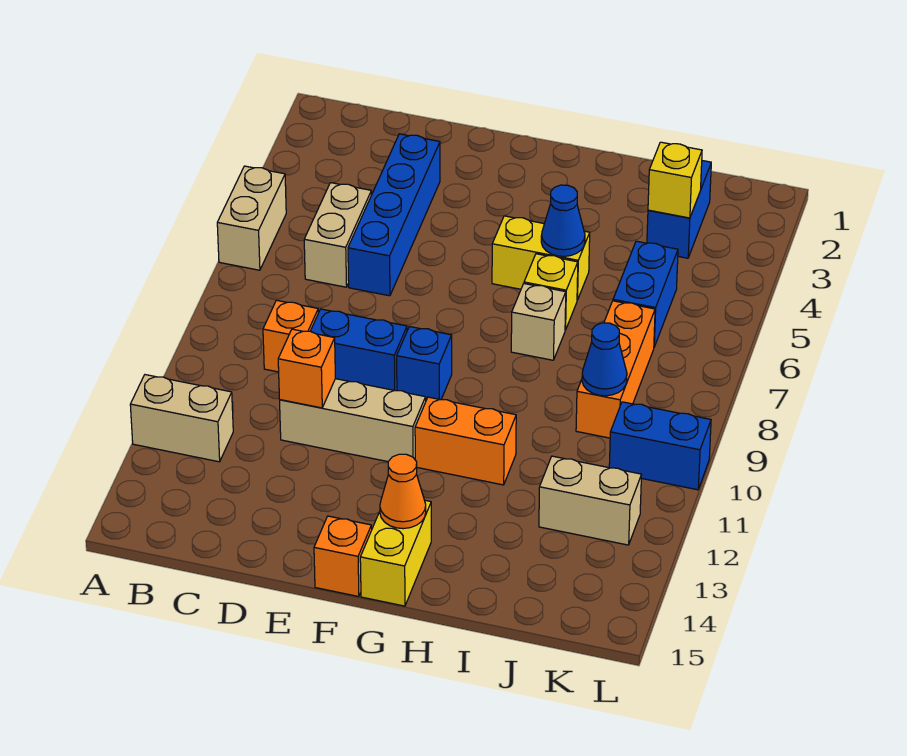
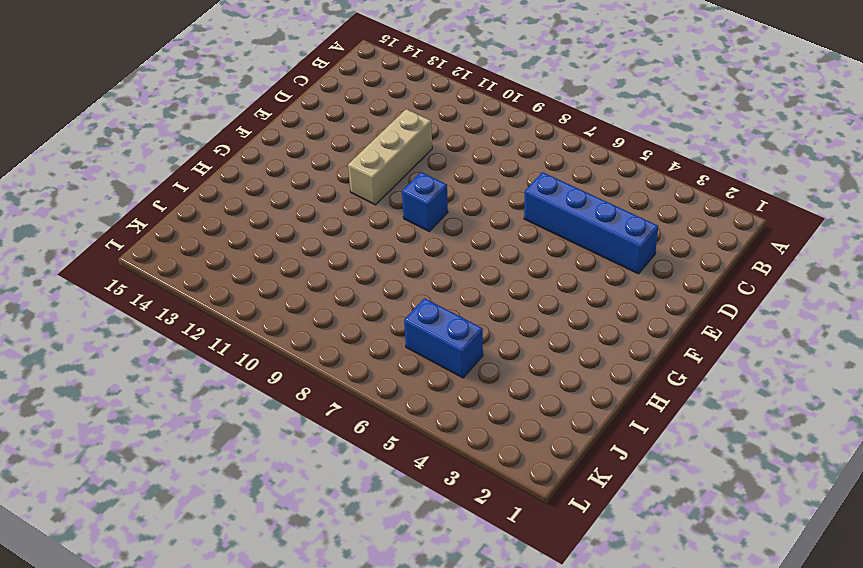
none -> tan brick A5:A6 level 1
none -> tan brick A12:B12 level 1
none -> tan brick C5:C6 level 1

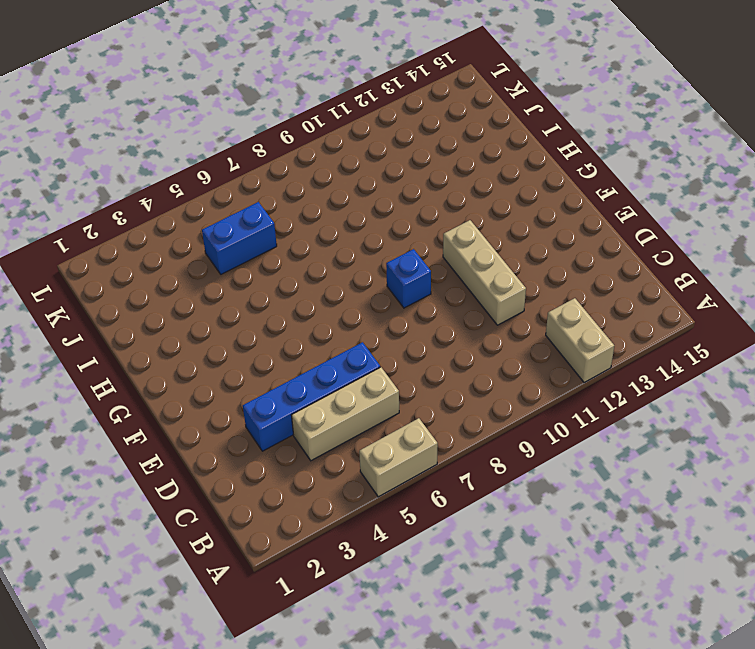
tan brick C4:C6 level 1 -> tan brick C5:C6 level 1
none -> orange brick C9 level 1
none -> blue brick D9:E9 level 1
none -> orange brick F15 level 1

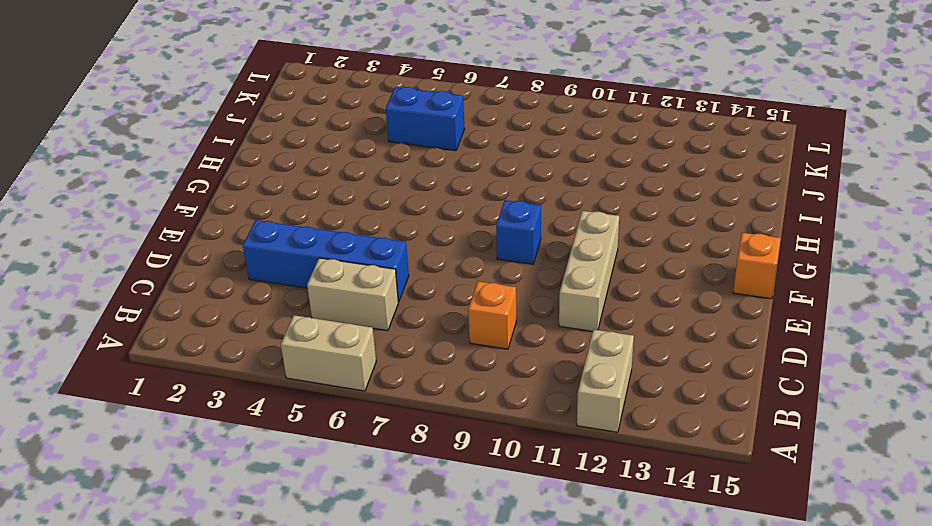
none -> blue brick D9:E9 level 1
none -> yellow brick G5:H5 level 1
none -> orange brick G11:H11 level 1

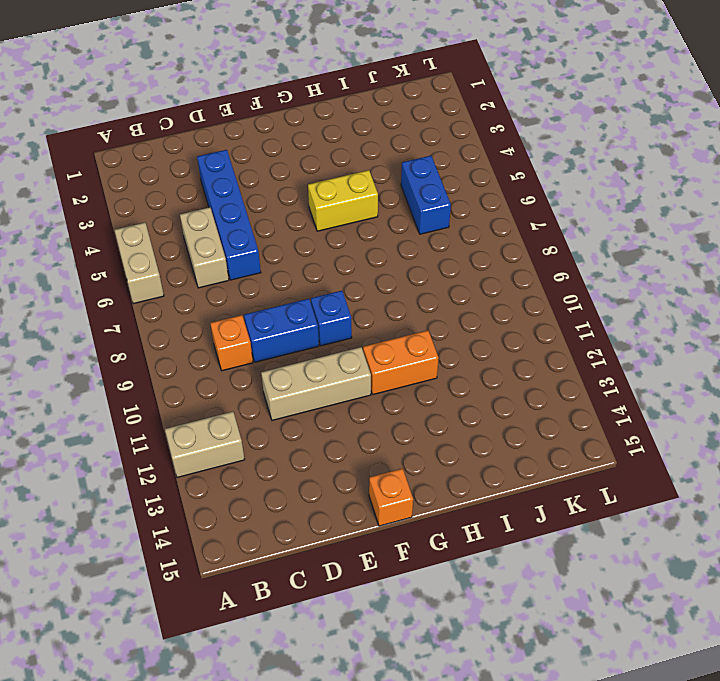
none -> yellow brick G14:G15 level 1
none -> yellow brick H6 level 1
none -> tan brick H7 level 1

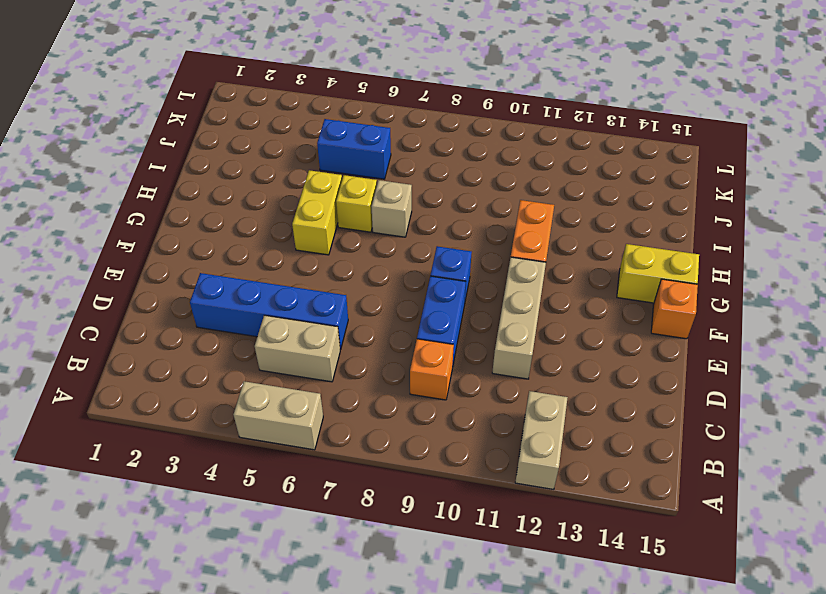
none -> blue brick J2:J3 level 1
none -> orange brick J7:J9 level 1
none -> tan brick J12:K12 level 1

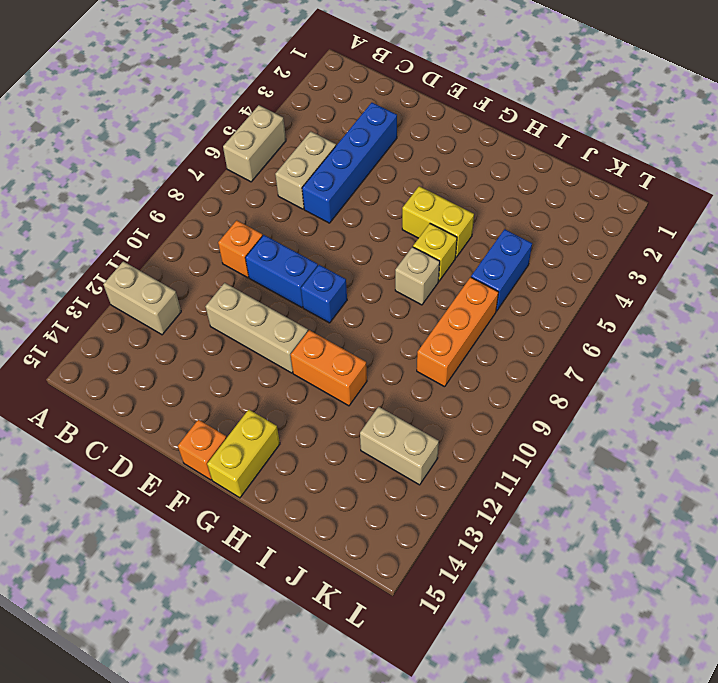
none -> blue brick J2:J3 level 1
none -> blue brick K10:L10 level 1
none -> orange brick D11 level 2

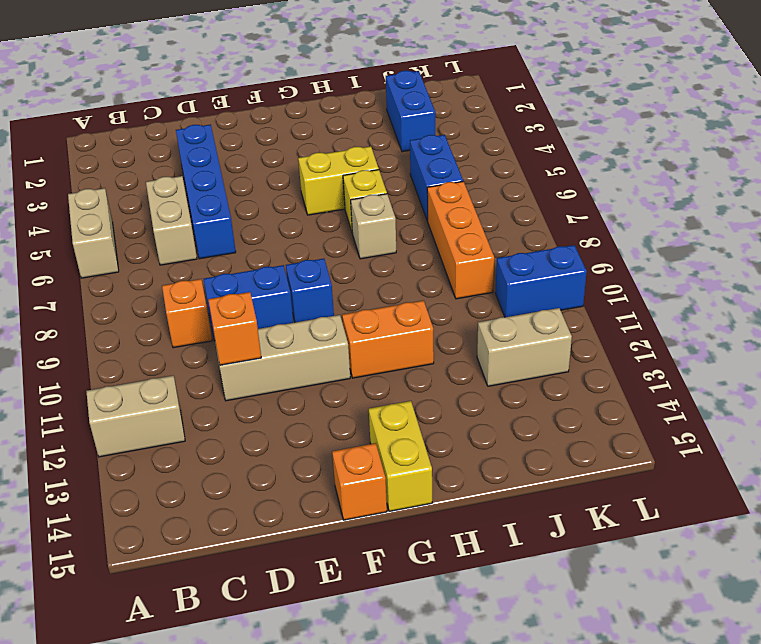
none -> orange cone G14 level 2
none -> blue cone H5 level 2
none -> yellow brick J3 level 2

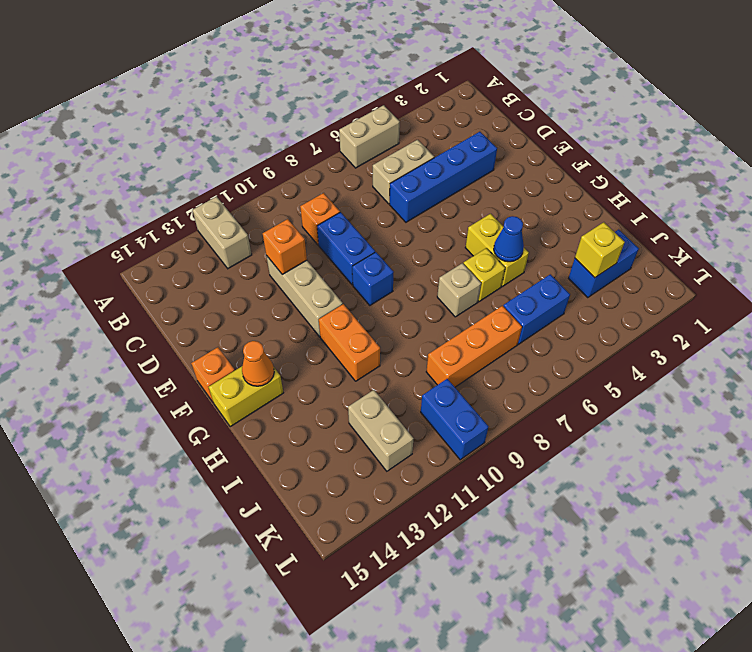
none -> blue cone J9 level 2

